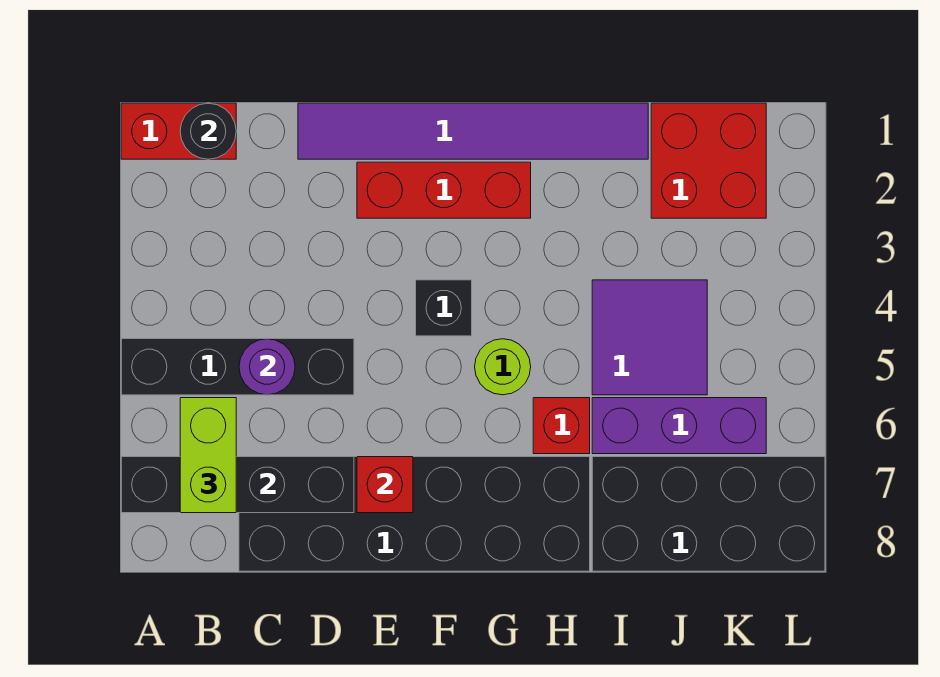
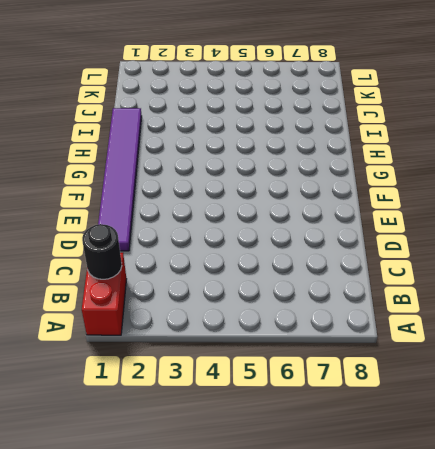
none -> black brick A5:D5 level 1
none -> black brick C7:H8 level 1
none -> red brick E2:G2 level 1

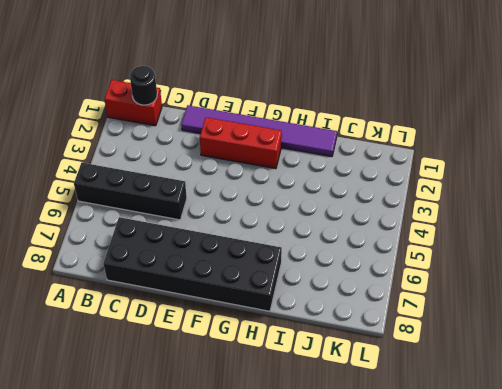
none -> black brick F4 level 1
none -> lime round brick G5 level 1
none -> red brick H6 level 1

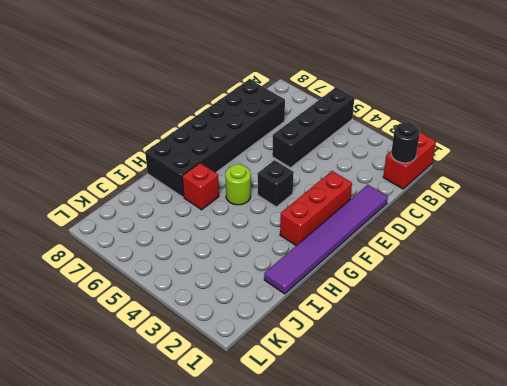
none -> purple tile I4:J5 level 1
none -> purple brick I6:K6 level 1
none -> black brick I7:L8 level 1

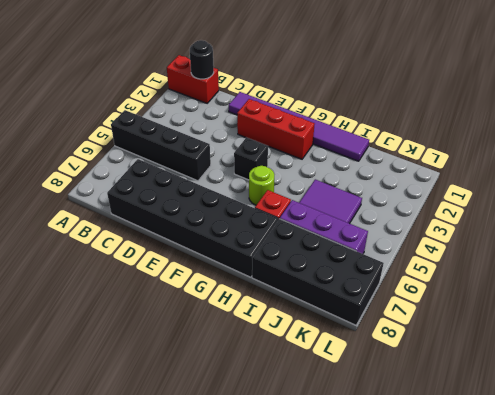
none -> red brick J1:K2 level 1
none -> black brick A7:D7 level 2
none -> purple round brick C5 level 2

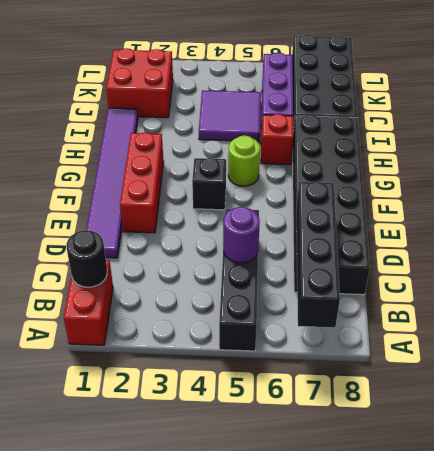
none -> red brick E7 level 2
none -> lime brick B6:B7 level 3

